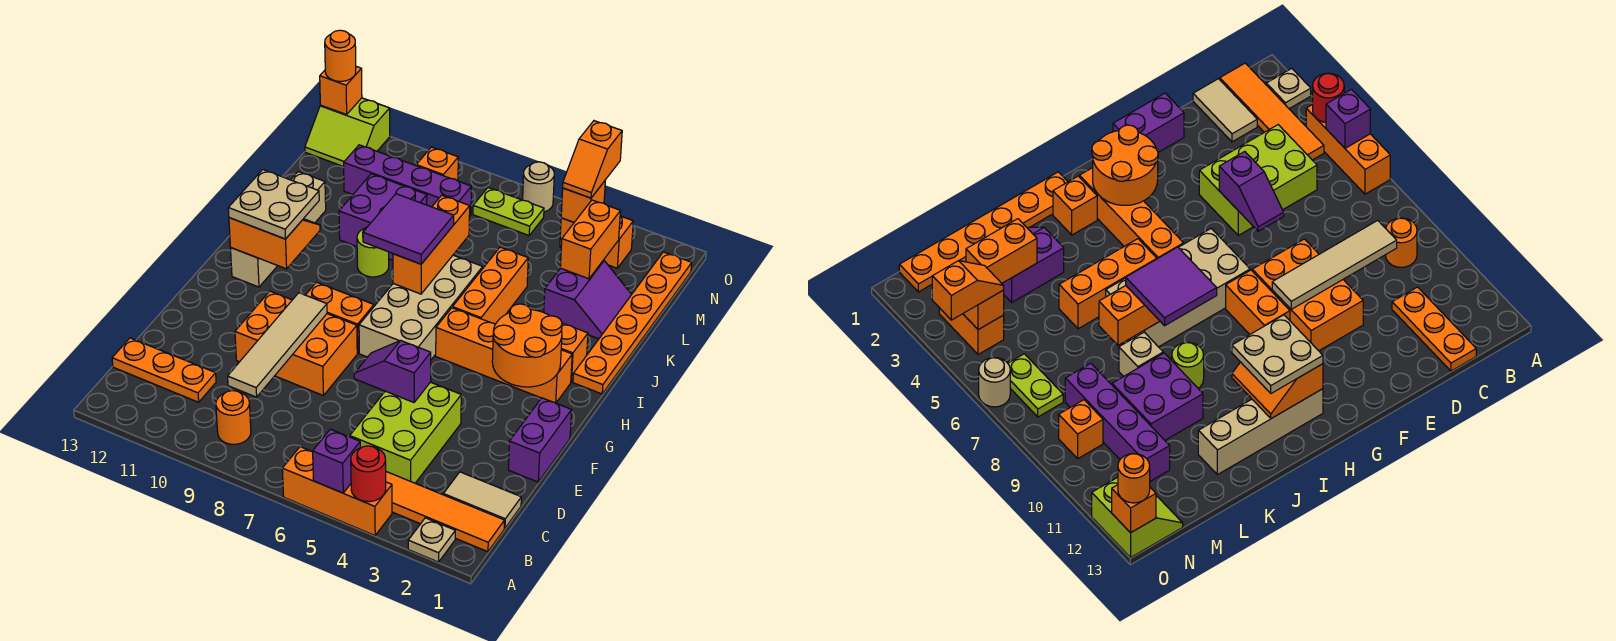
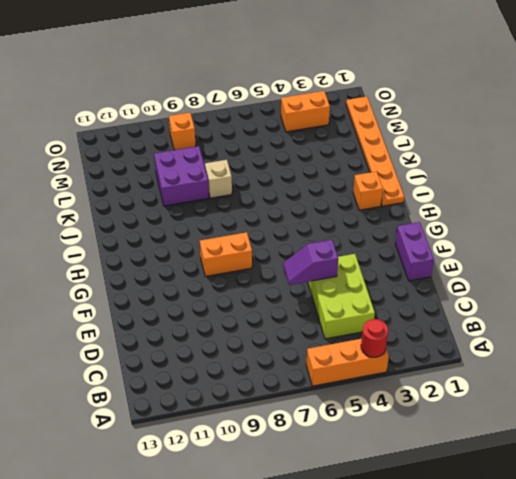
none -> tan plate A2 level 1
none -> orange tile B1:B4 level 1
none -> orange round brick B9 level 1
none -> tan tile C1:C2 level 1

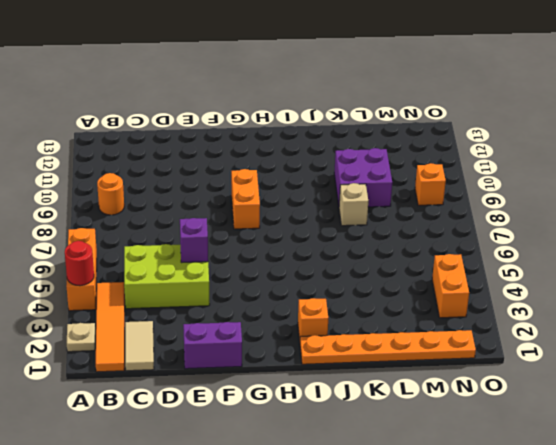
none -> orange plate C11:C13 level 1
none -> orange brick E8:F10 level 1
none -> tan brick G6:J7 level 1
none -> orange brick H2:H5 level 1

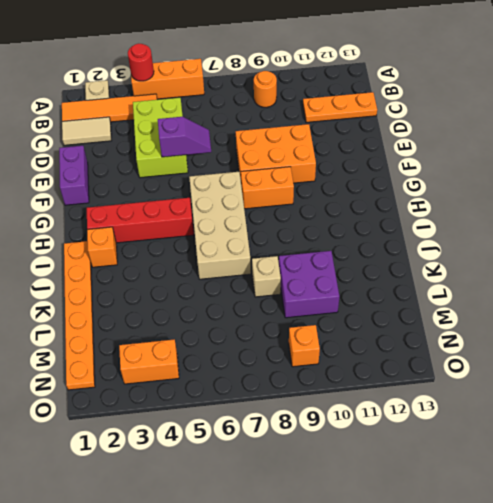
red brick H2:H5 level 1 -> orange brick H2:H5 level 1
none -> tan brick H12:K12 level 1
none -> orange brick I5:K5 level 1
none -> lime round brick J9 level 1
none -> purple slope K2:L3 level 1 top 3

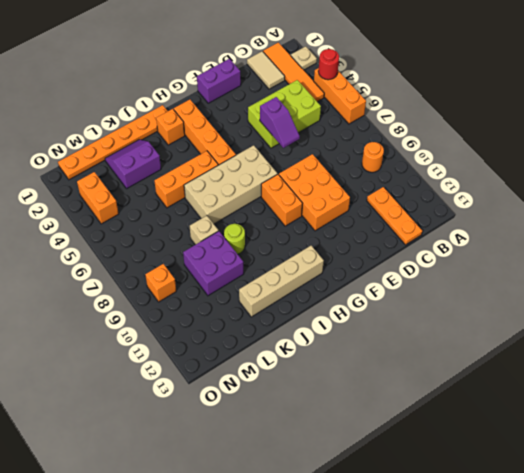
none -> purple brick M8:M11 level 1
none -> lime plate N6:N7 level 1
none -> lime slope N12:O13 level 1 top O
none -> tan round brick O6 level 1

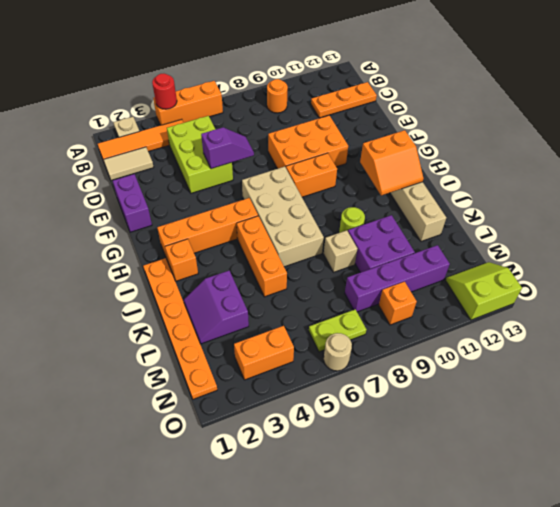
none -> purple brick A5 level 2
none -> tan tile C9:F9 level 2
none -> orange round brick G2:H3 level 2
none -> orange brick I7:K7 level 2

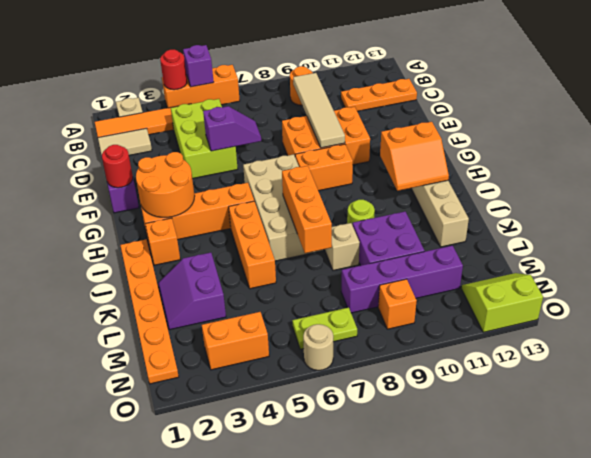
red round brick F1 level 2 -> none
none -> orange brick L3:M3 level 2
none -> orange brick N4 level 2
none -> orange brick O13 level 2
none -> tan plate H11:I12 level 3

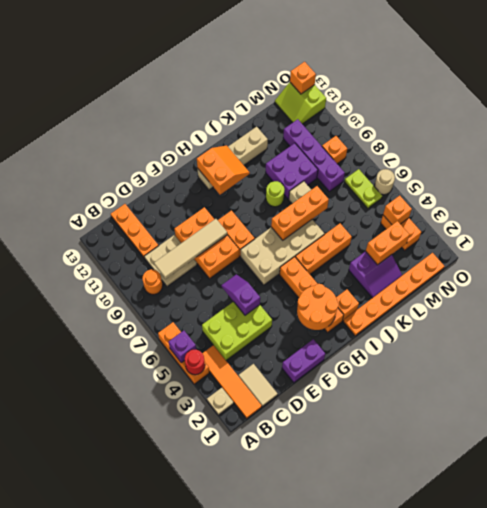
tan plate C9:D10 level 1 -> tan plate H11:I12 level 3
none -> purple tile I7:J8 level 3
none -> orange slope N4:O4 level 3 top O
none -> orange round brick O13 level 3

